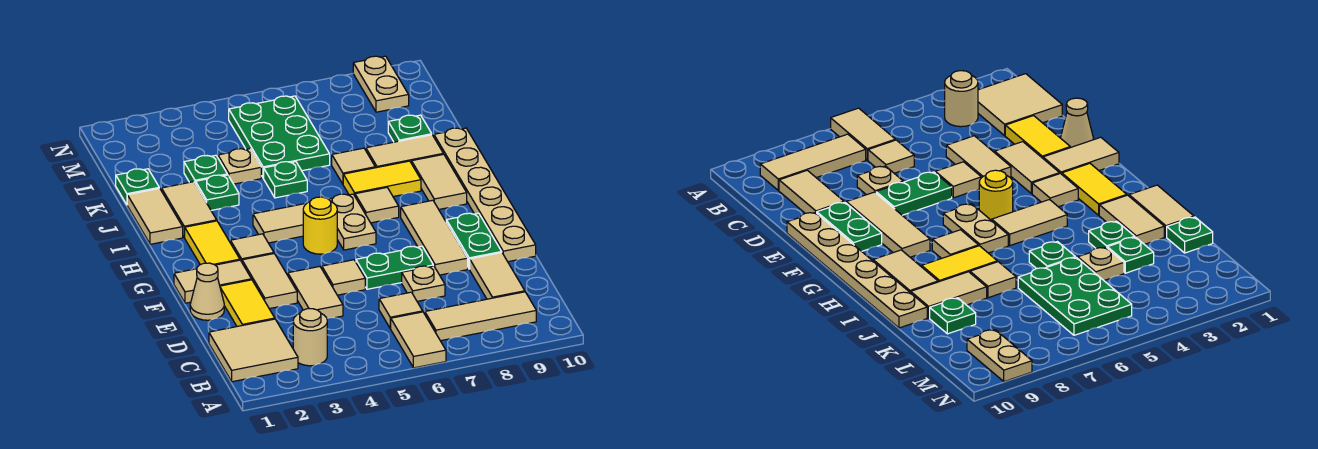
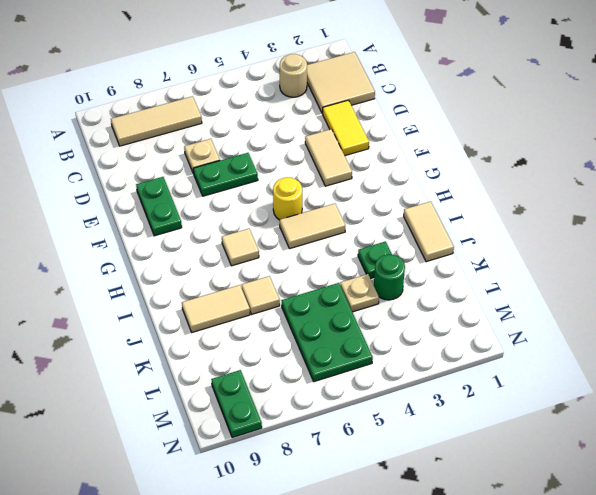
green round brick K3 level 1 -> green plate K3 level 1
green plate M9:N9 level 1 -> tan plate M9:N9 level 1
none -> tan tile A6:B6 level 1
none -> tan tile C6 level 1
none -> tan tile C9:D9 level 1
none -> tan tile D4:E4 level 1

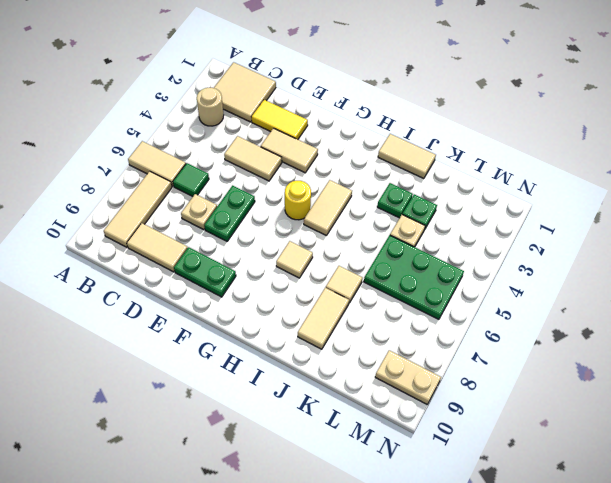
green tile C6 level 1 -> tan tile C6 level 1
none -> tan cone E1 level 1
none -> tan tile E5 level 1
none -> tan tile E8:G8 level 1
none -> tan plate E10:J10 level 1

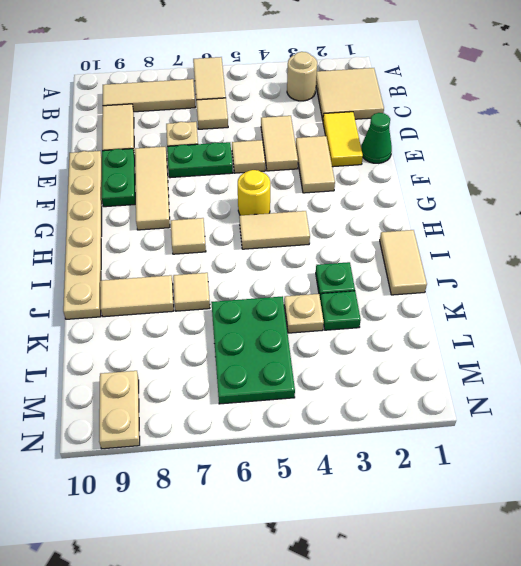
green cone E1 level 1 -> tan cone E1 level 1
none -> tan tile F1:F2 level 1
none -> yellow tile G2:H2 level 1
none -> tan tile G3 level 1
none -> tan plate G6:H6 level 1

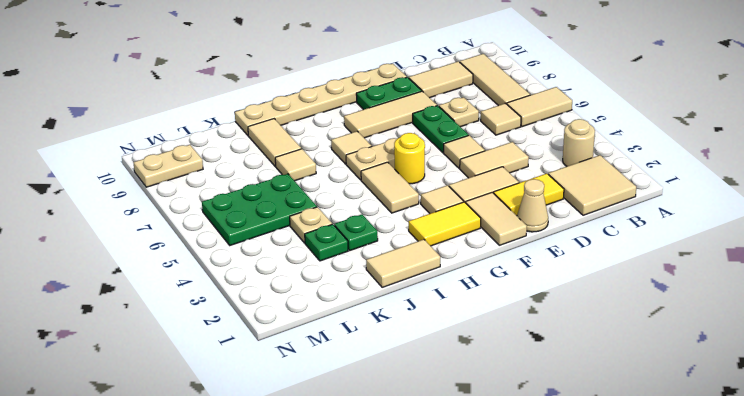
none -> tan tile H9:I9 level 1
none -> tan tile I2:J2 level 1
none -> yellow tile I7:I8 level 1
none -> green plate J5 level 1

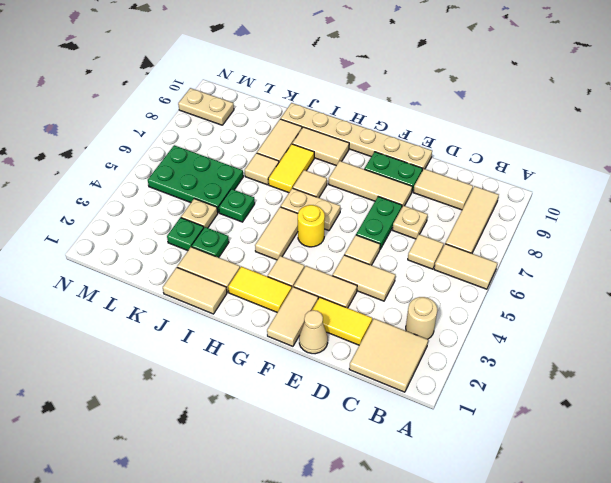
none -> green plate K1 level 1
none -> green plate K9 level 1

